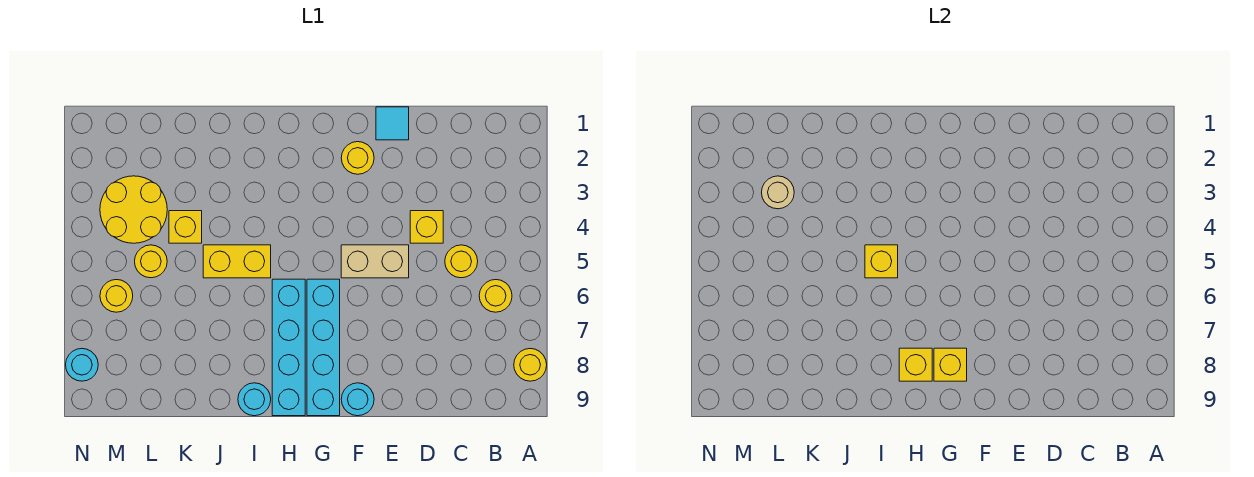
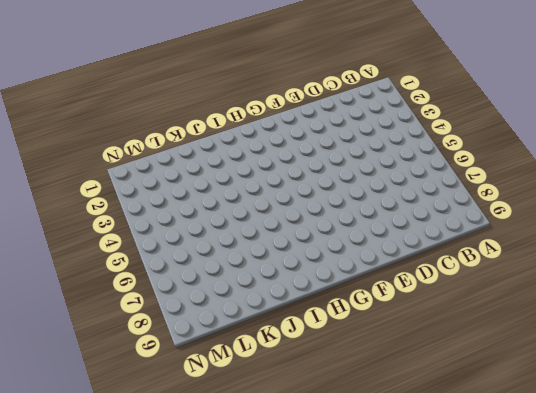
none -> yellow round brick A8 level 1
none -> yellow round brick B6 level 1
none -> yellow round brick C5 level 1

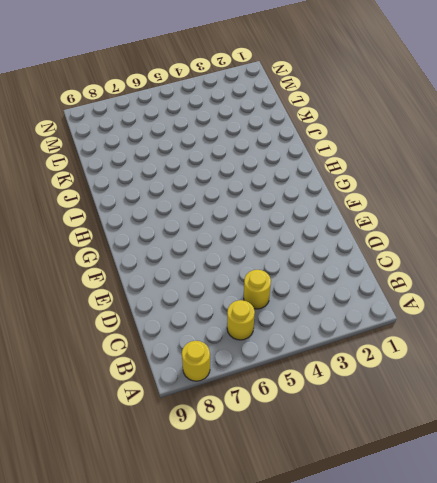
none -> yellow brick D4 level 1
none -> cyan tile E1 level 1
none -> tan brick E5:F5 level 1

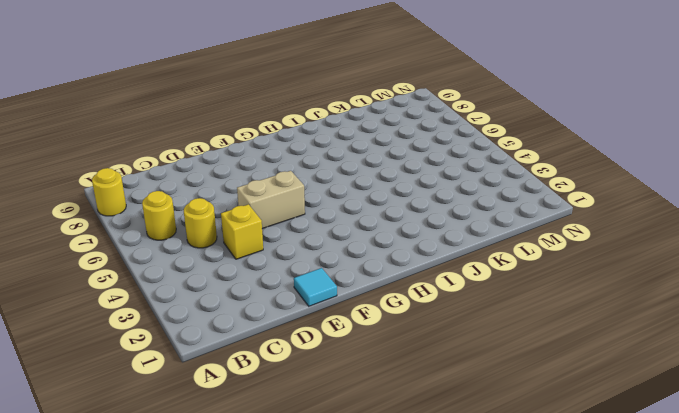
none -> yellow round brick F2 level 1
none -> cyan round brick F9 level 1
none -> cyan brick G6:G9 level 1

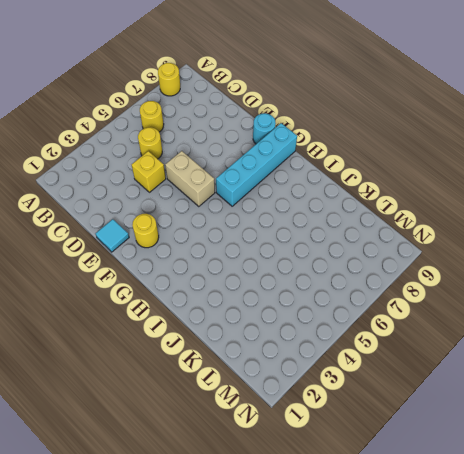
none -> cyan brick H6:H9 level 1
none -> yellow brick I5:J5 level 1
none -> cyan round brick I9 level 1

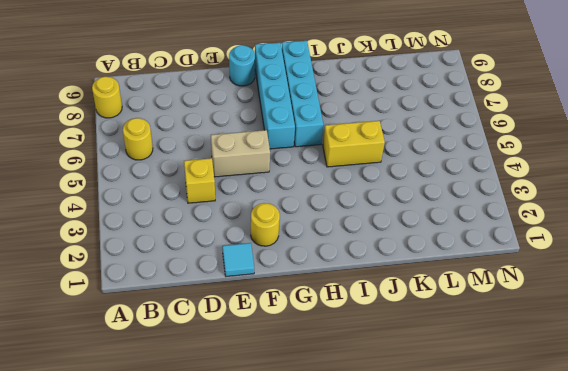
none -> yellow round brick C5 level 1
none -> cyan round brick I9 level 1
none -> yellow brick K4 level 1

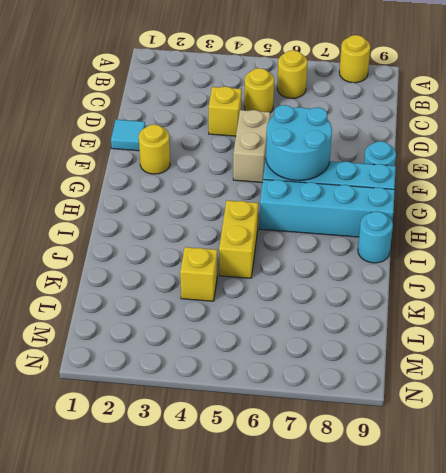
cyan round brick F6:G7 level 2 -> none
none -> yellow round brick L3:M4 level 1
none -> yellow round brick L5 level 1
none -> yellow round brick M6 level 1

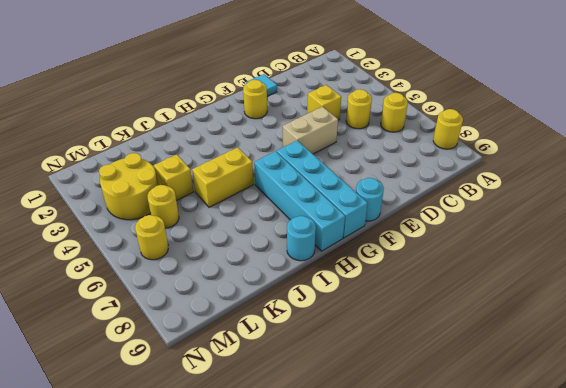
none -> cyan round brick N8 level 1
none -> yellow brick G8 level 2
none -> yellow brick H8 level 2

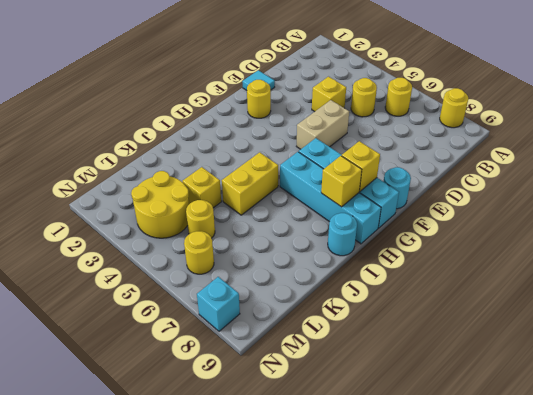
cyan brick N8 level 1 -> cyan round brick N8 level 1
none -> yellow brick I5 level 2
none -> tan round brick L3 level 2

